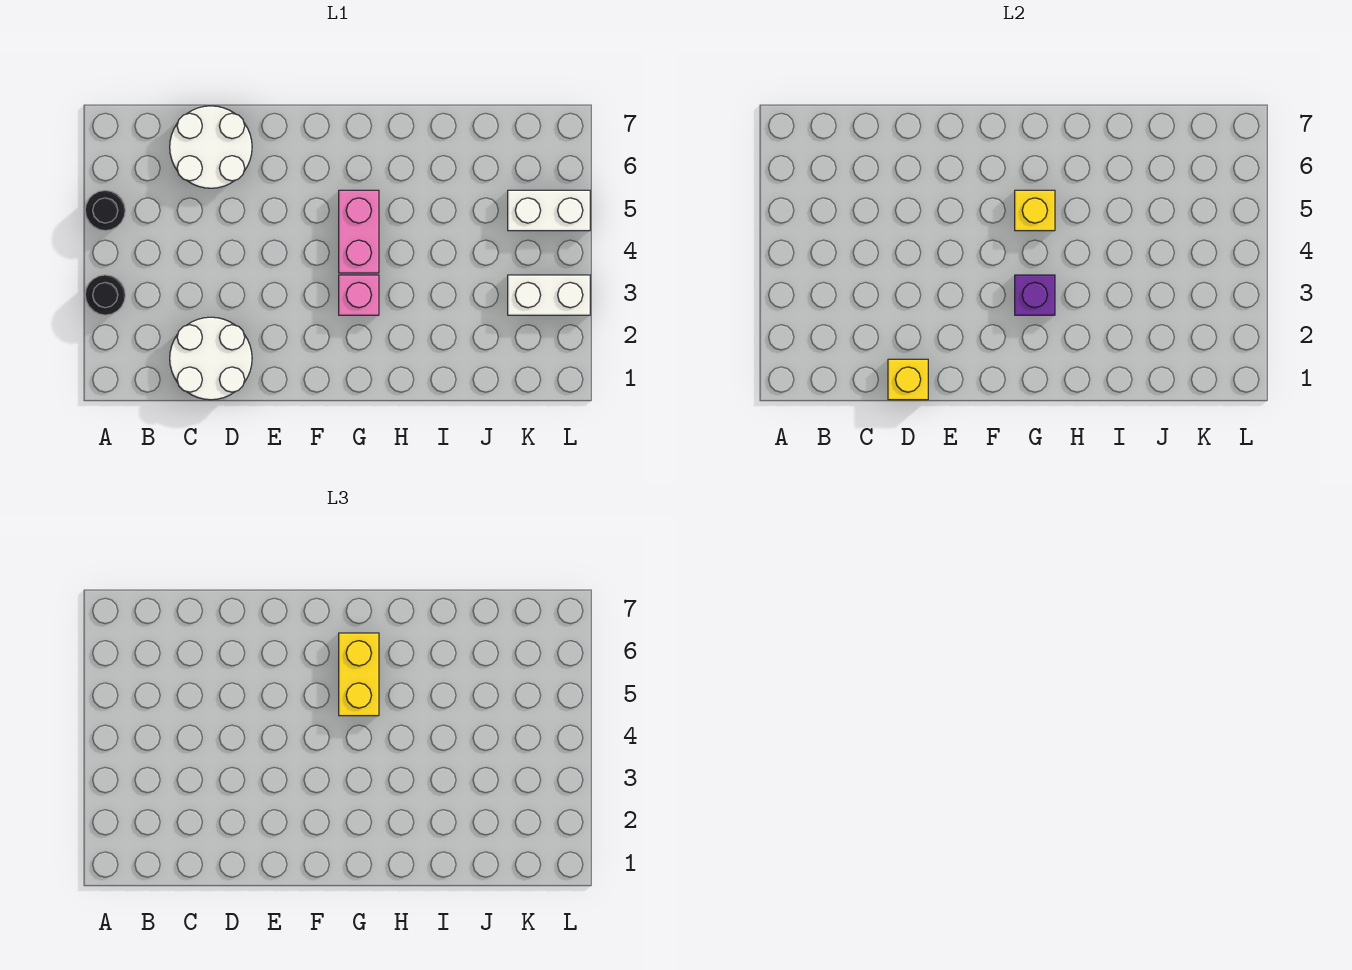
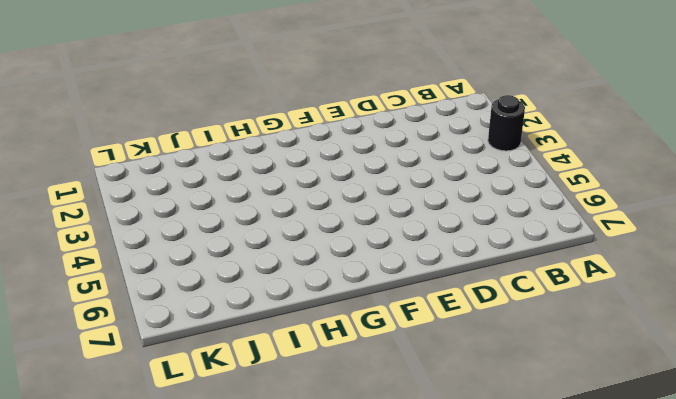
none -> black round brick A5 level 1
none -> white round brick C1:D2 level 1
none -> white round brick C6:D7 level 1

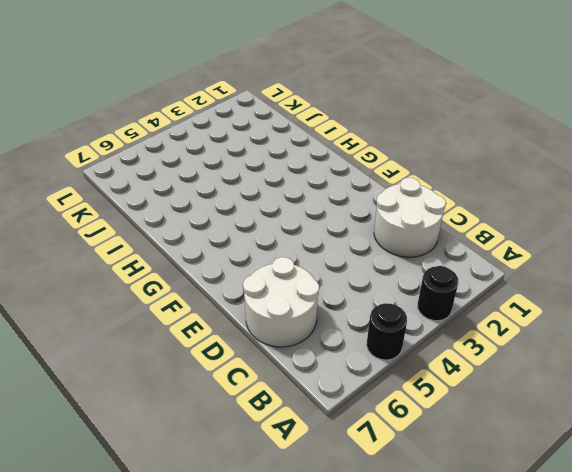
none -> pink brick G3 level 1
none -> pink brick G4:G5 level 1
none -> white brick K3:L3 level 1

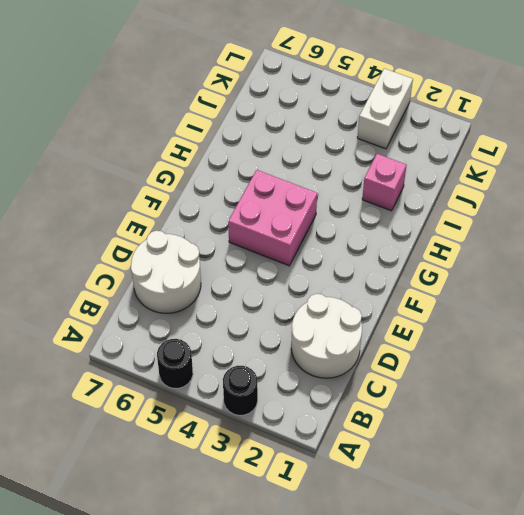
pink brick F4:G5 level 1 -> pink brick G4:G5 level 1
pink brick I2 level 1 -> pink brick G3 level 1
none -> white brick K5:L5 level 1
none -> yellow brick D1 level 2
none -> purple brick G3 level 2

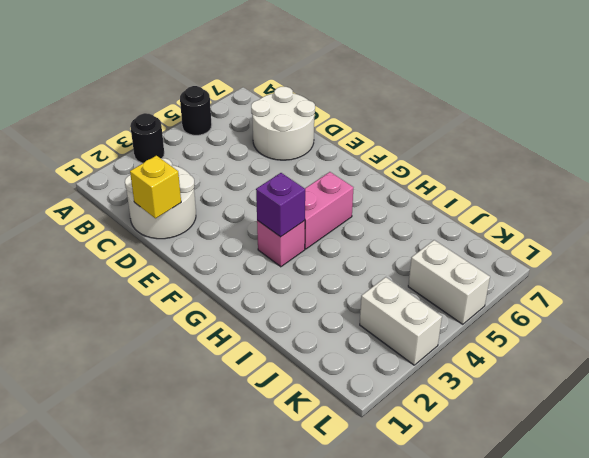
none -> yellow brick G5 level 2
none -> yellow brick G5:G6 level 3

